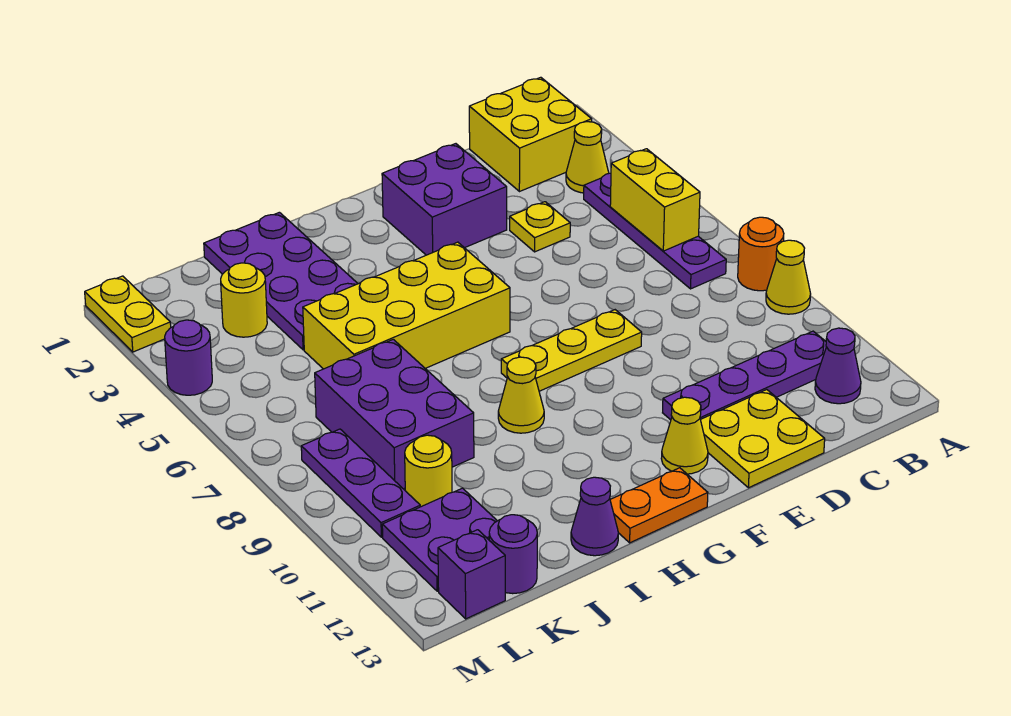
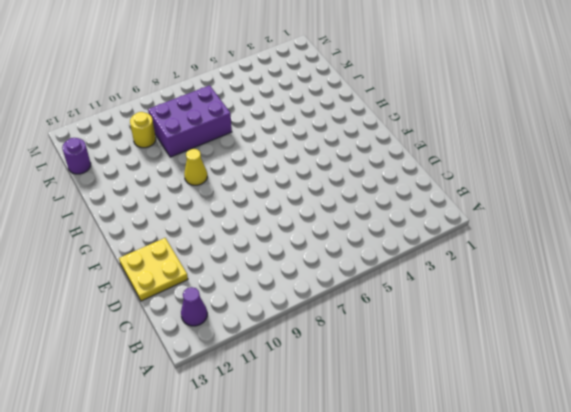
none -> orange round brick A8 level 1
none -> yellow cone A9 level 1
none -> yellow brick B1:C2 level 1

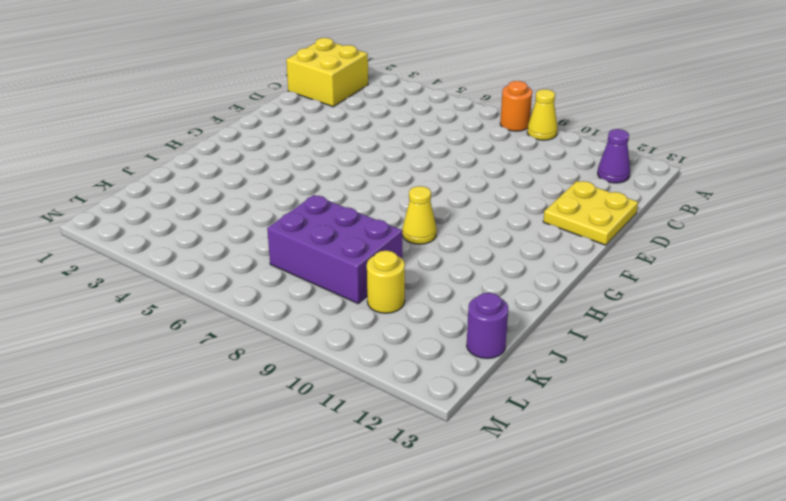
none -> yellow cone B3 level 1
none -> purple plate B4:B7 level 1
none -> purple plate B11:E11 level 1

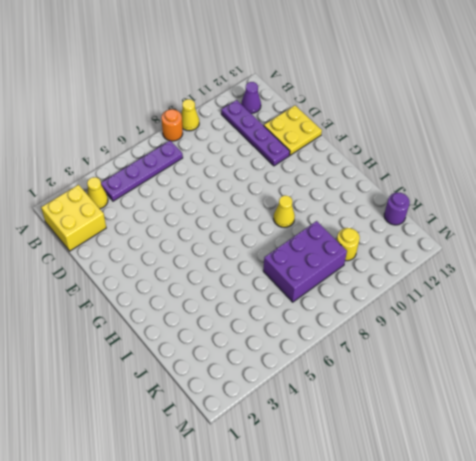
none -> yellow plate D4 level 1
none -> purple brick E2:F3 level 1
none -> yellow plate E8:G8 level 1

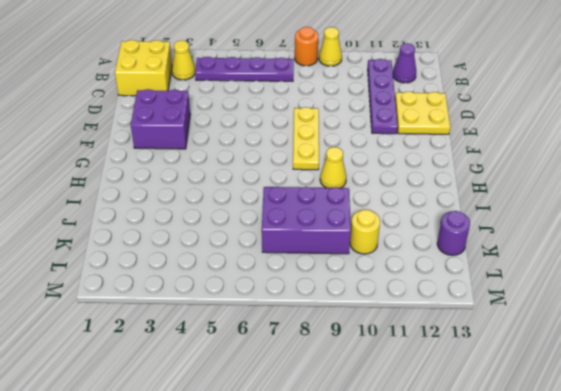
none -> yellow plate D4 level 1
none -> yellow cone F12 level 1
none -> yellow brick G5:J6 level 1

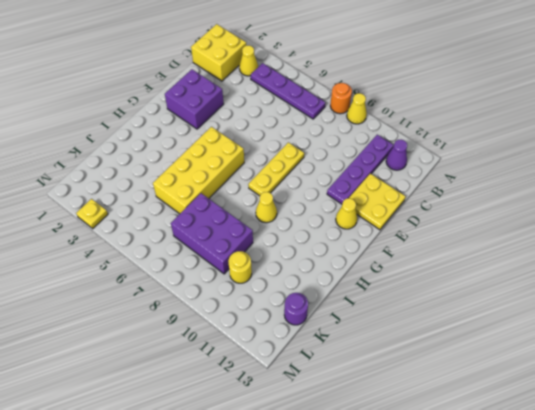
yellow plate M3 level 1 -> yellow plate D4 level 1
none -> orange plate G13:H13 level 1
none -> purple plate I1:J4 level 1
none -> purple cone I13 level 1

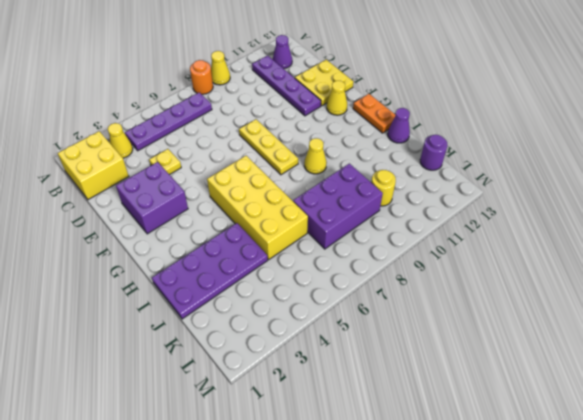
none -> yellow round brick K3 level 1
none -> purple plate K11:L12 level 1
none -> purple plate L8:L10 level 1

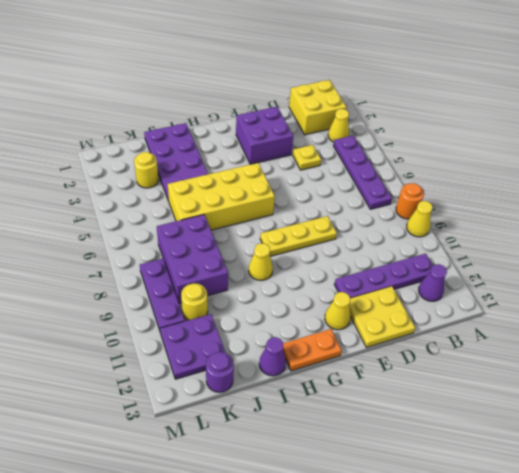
none -> purple brick L13 level 1
none -> yellow plate M1:M2 level 1
none -> purple round brick M4 level 1

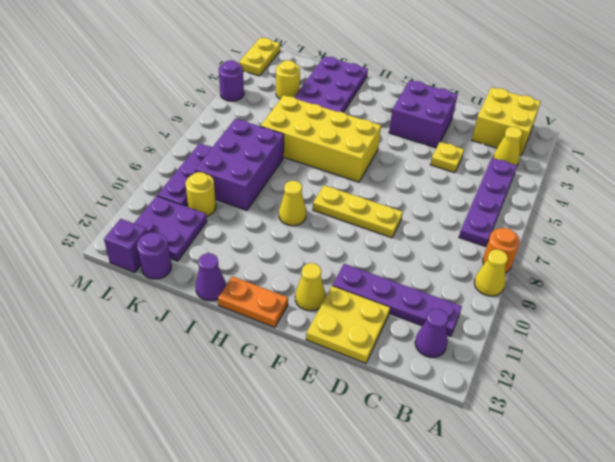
none -> yellow brick B5:B6 level 2

